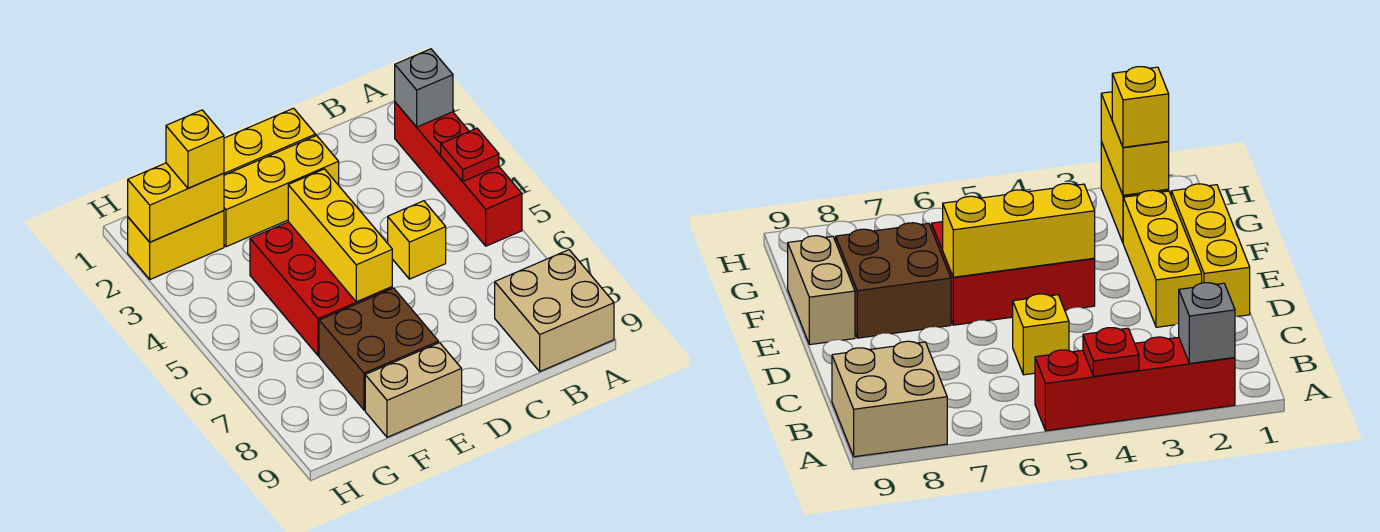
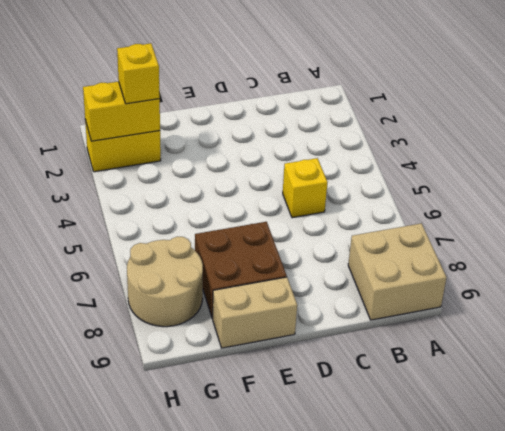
tan round brick G7:H8 level 1 -> none
none -> red brick A2:A5 level 1
none -> yellow brick D1:F1 level 1
none -> yellow brick D2:F2 level 1

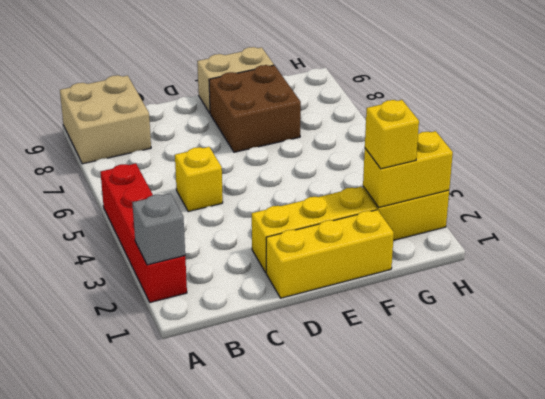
none -> red brick E4:F6 level 1
none -> red plate A4 level 2
none -> yellow brick E4:E6 level 2

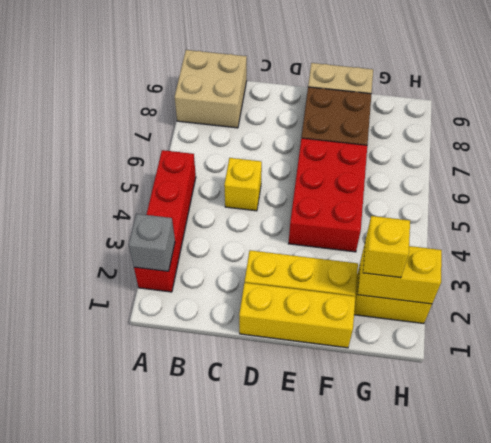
none -> red plate A4 level 2
none -> yellow brick E4:E6 level 2

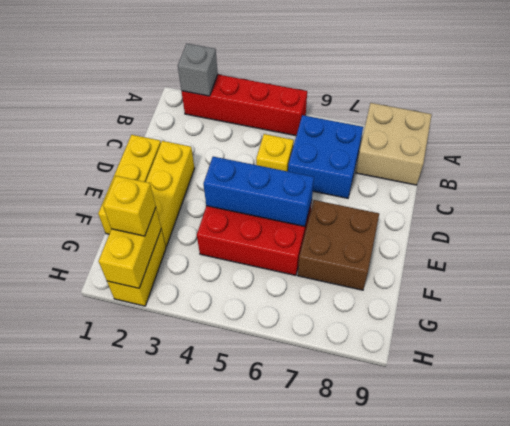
blue brick B6:C7 level 1 -> none
blue brick E4:E6 level 2 -> yellow brick E4:E6 level 2
none -> tan brick E9:F9 level 1
none -> red plate A4 level 2

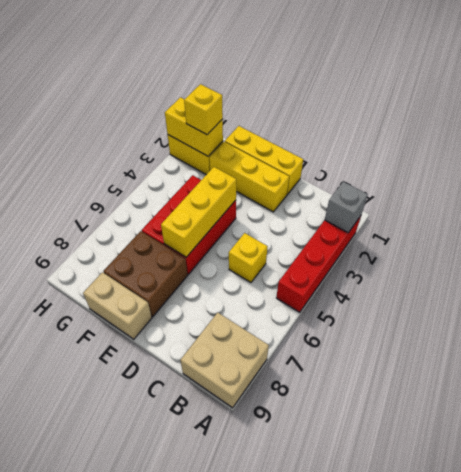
none -> red plate A4 level 2

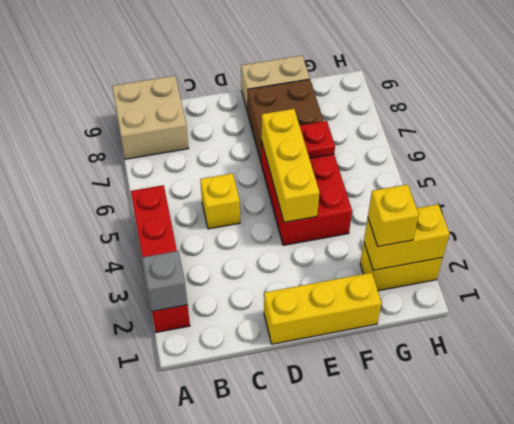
red plate F6 level 2 -> red plate A4 level 2
none -> yellow brick D2:F2 level 1

